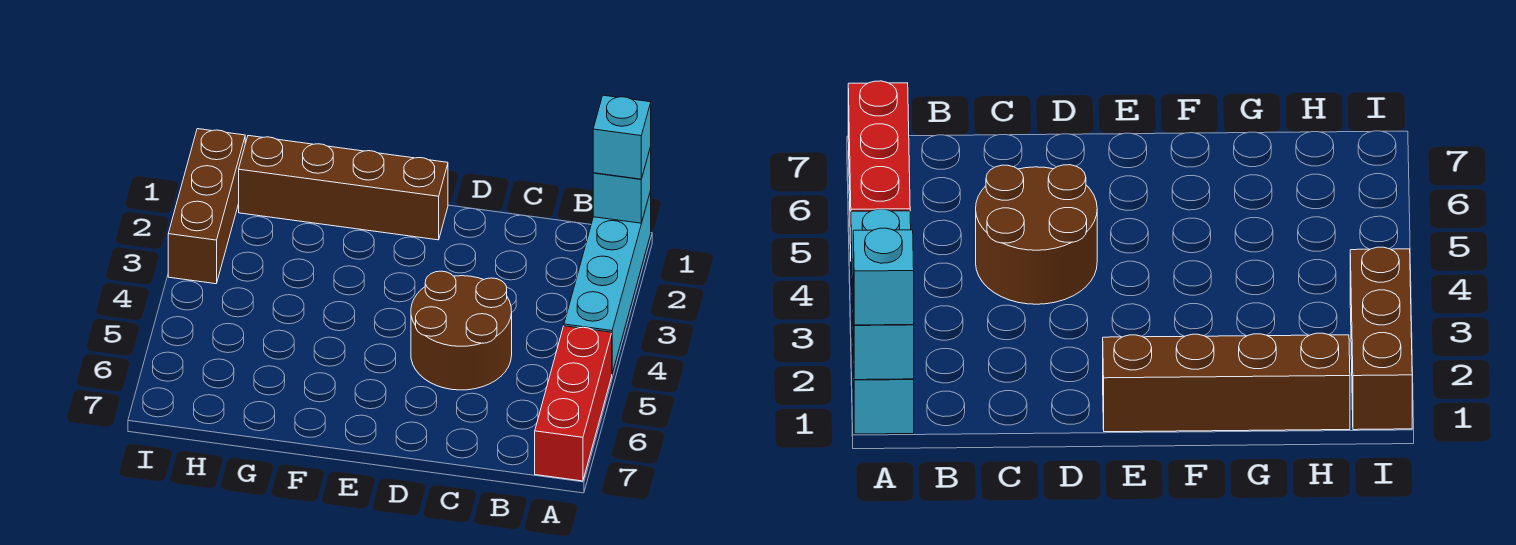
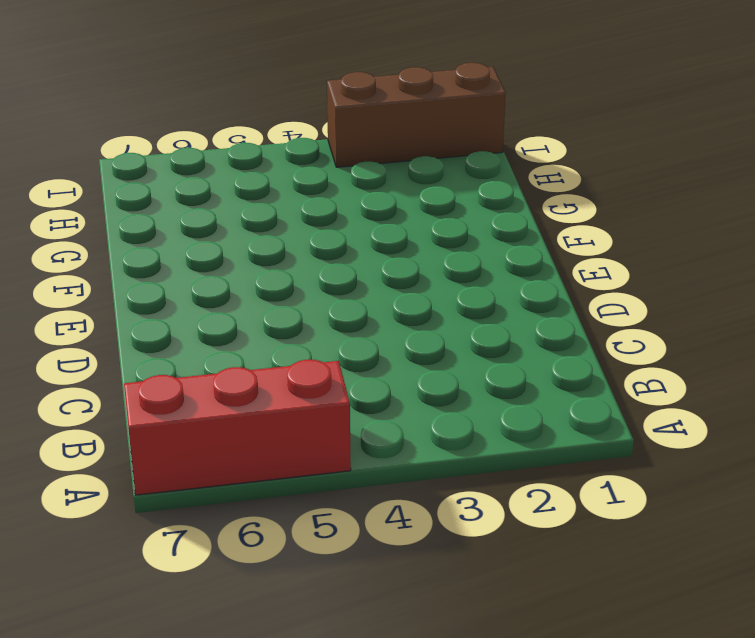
none -> cyan brick A1:A4 level 1
none -> brown round brick C4:D5 level 1

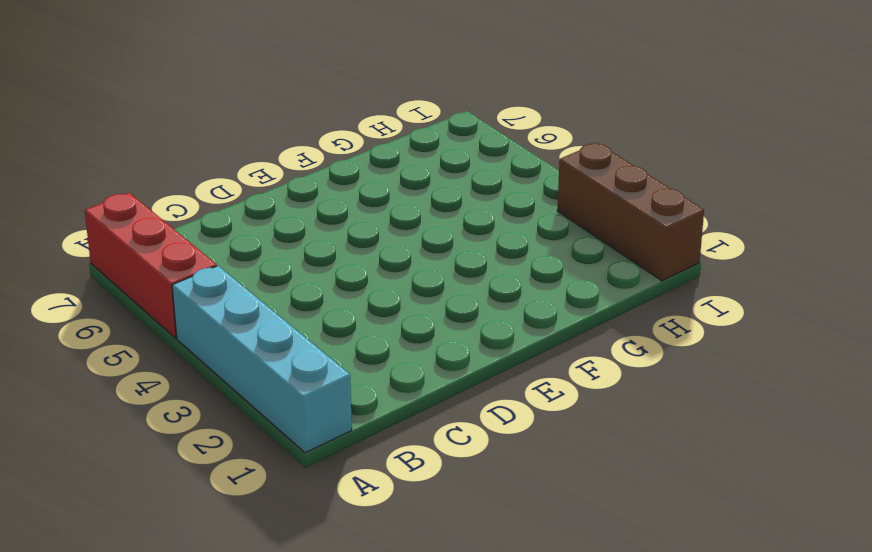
none -> brown round brick C4:D5 level 1
none -> brown brick E1:H1 level 1

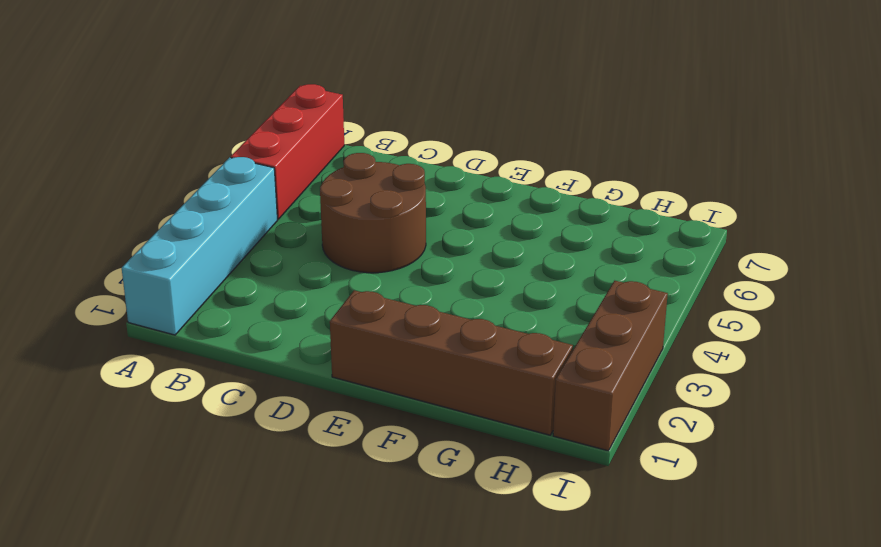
none -> cyan brick A1 level 2
none -> cyan brick A1 level 3

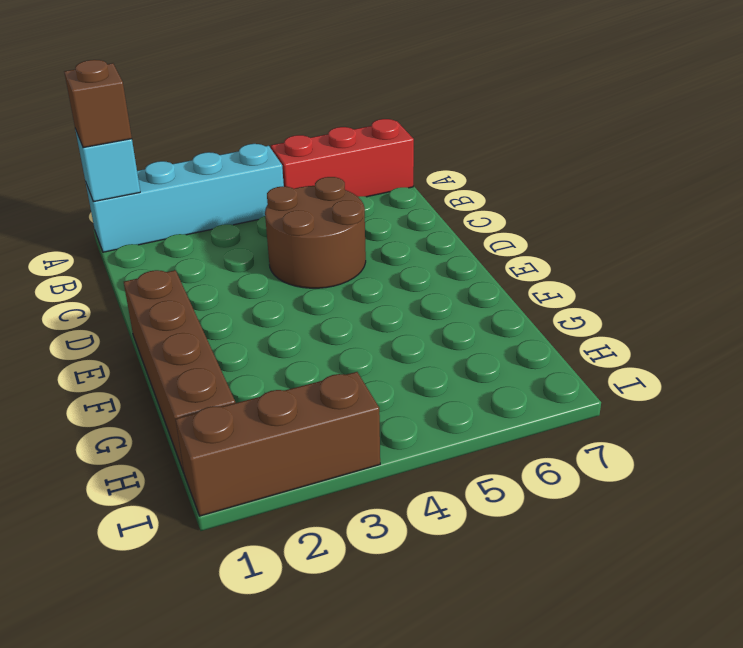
brown brick A1 level 3 -> cyan brick A1 level 3

